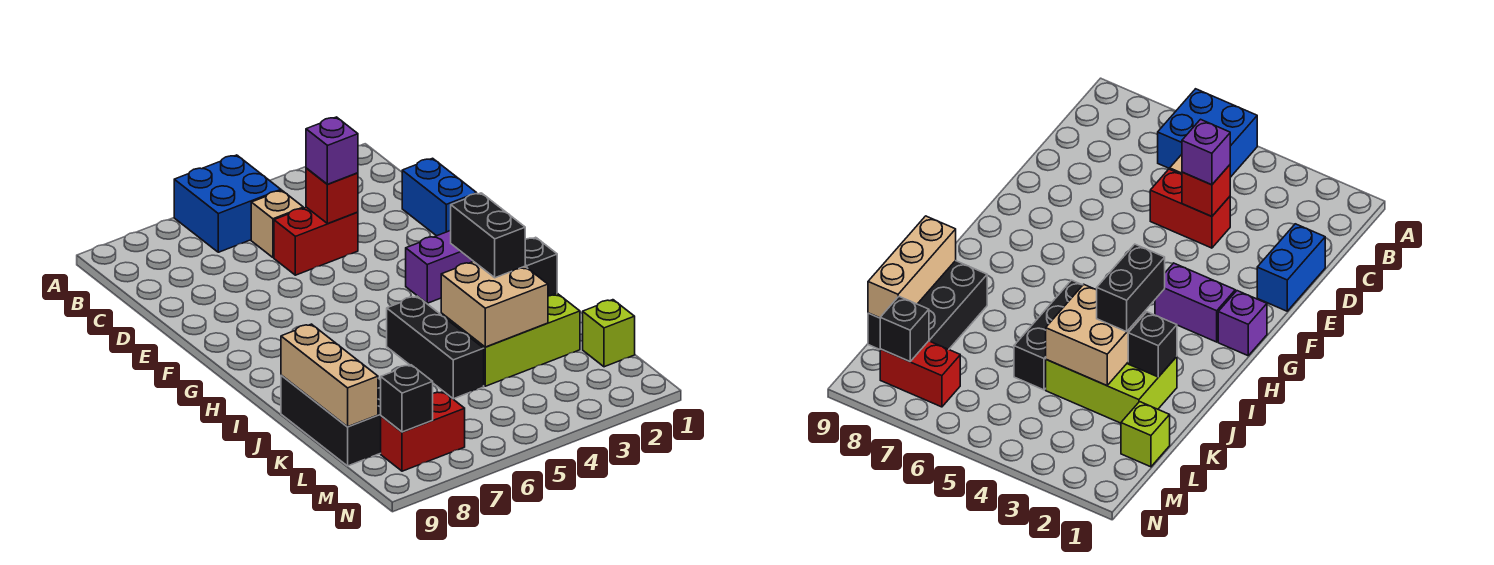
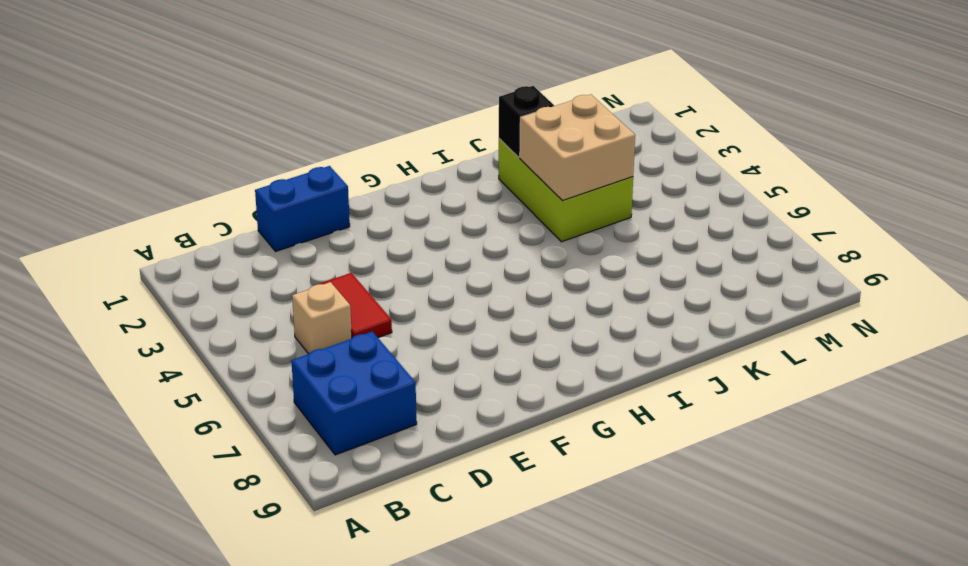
blue brick B7:C8 level 1 -> blue brick A5:B6 level 1
red tile D4:D5 level 1 -> red brick D4:D5 level 1
none -> purple brick G1 level 1
none -> purple brick G2:G3 level 1
none -> black brick I5:K5 level 1

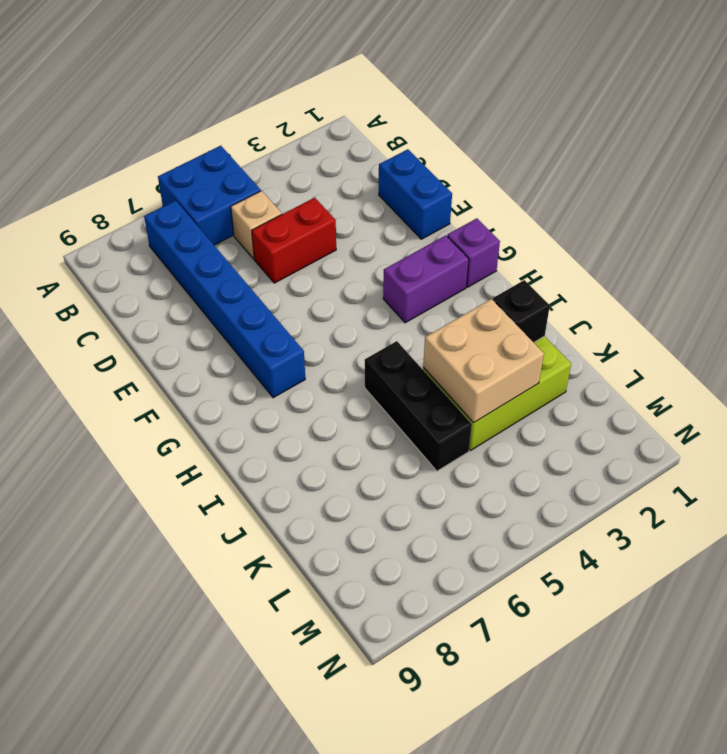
blue brick B7:G7 level 1 -> none
none -> black brick J8:L9 level 1
none -> lime brick L1 level 1
none -> red brick M7:M8 level 1

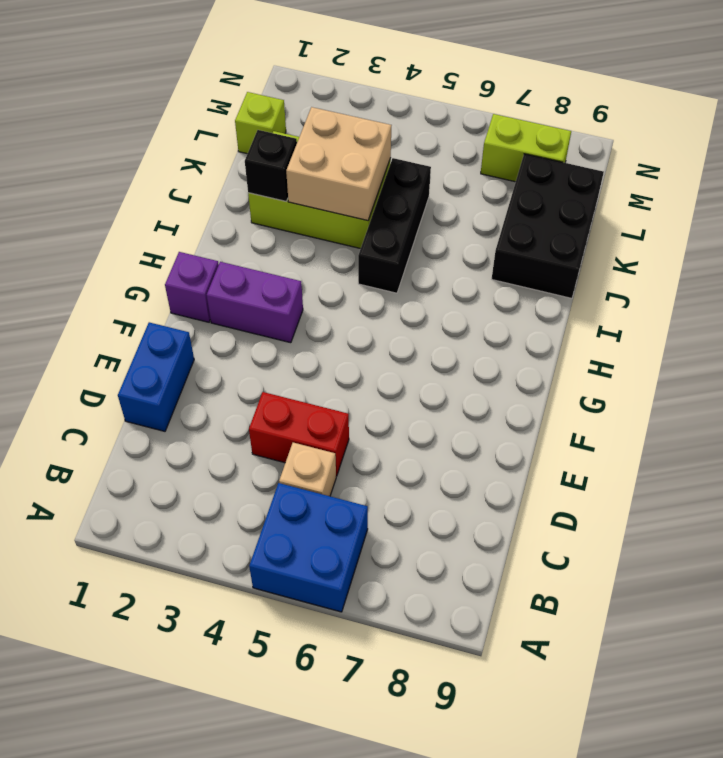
lime brick M7:M8 level 1 -> red brick M7:M8 level 1
none -> red brick D4 level 2
none -> tan brick J9:L9 level 2
none -> black brick M8 level 2

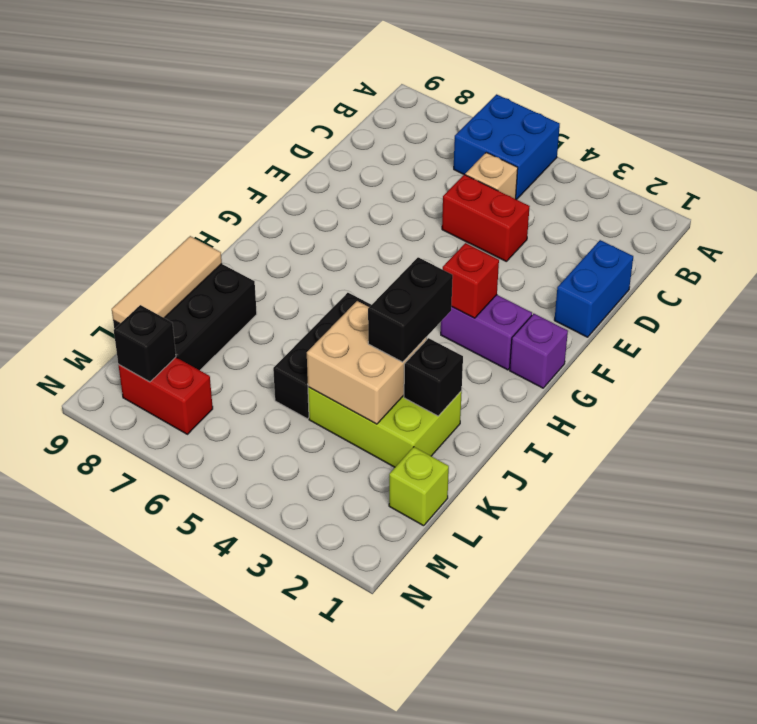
red brick G3 level 2 -> red brick D4 level 2
tan tile J9:L9 level 2 -> tan brick J9:L9 level 2
none -> purple brick D4 level 3

